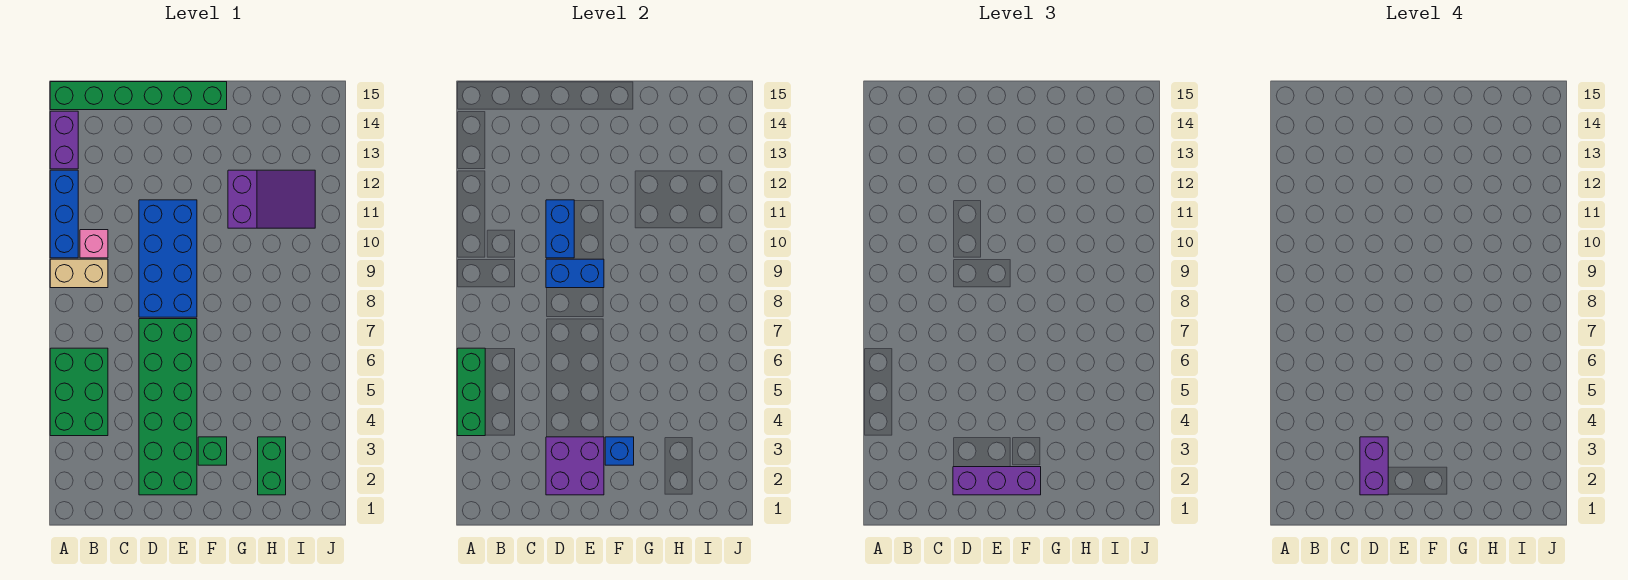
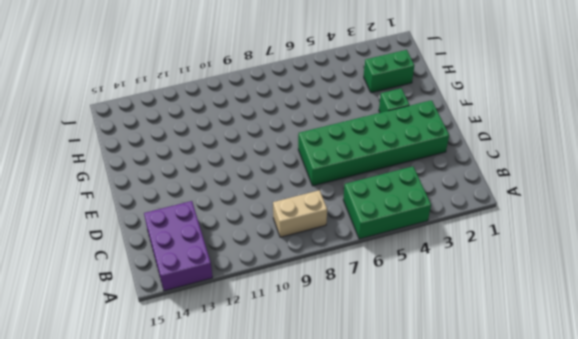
purple brick A13:C14 level 1 -> purple brick A13:A14 level 1
tan brick B8:B9 level 1 -> tan brick A9:B9 level 1
none -> blue brick A10:A12 level 1
none -> green brick A15:F15 level 1
none -> pink brick B10 level 1

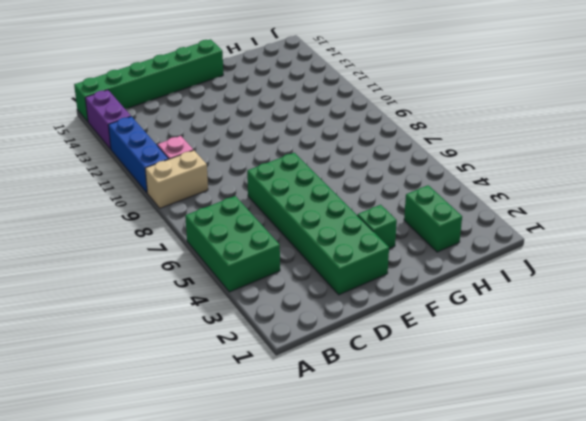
none -> blue brick D8:E11 level 1
none -> purple slope G11:I12 level 1 top G
none -> green brick A4:A6 level 2

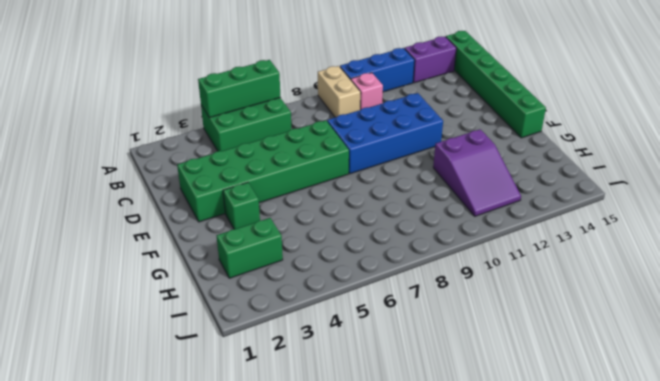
none -> purple brick D2:E3 level 2
none -> blue brick D9:E9 level 2
none -> blue brick D10:D11 level 2

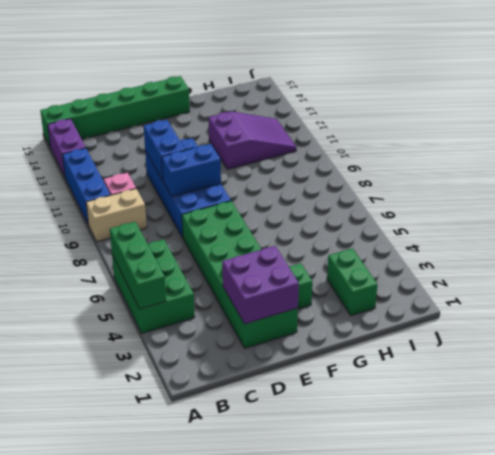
none -> blue brick F3 level 2
none -> purple brick D2:F2 level 3
none -> purple brick D2:D3 level 4

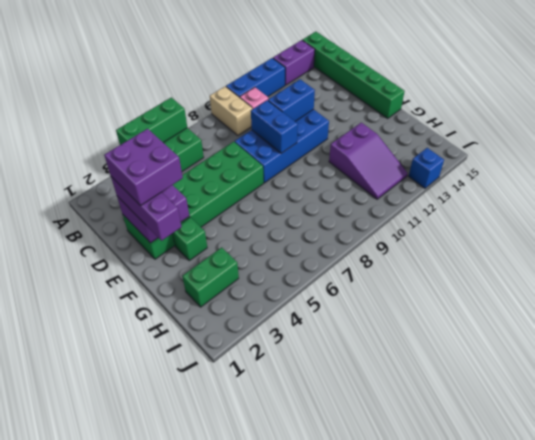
purple brick D2:E3 level 4 -> purple brick D2:D3 level 4
blue brick J13 level 1 -> blue brick F3 level 2

